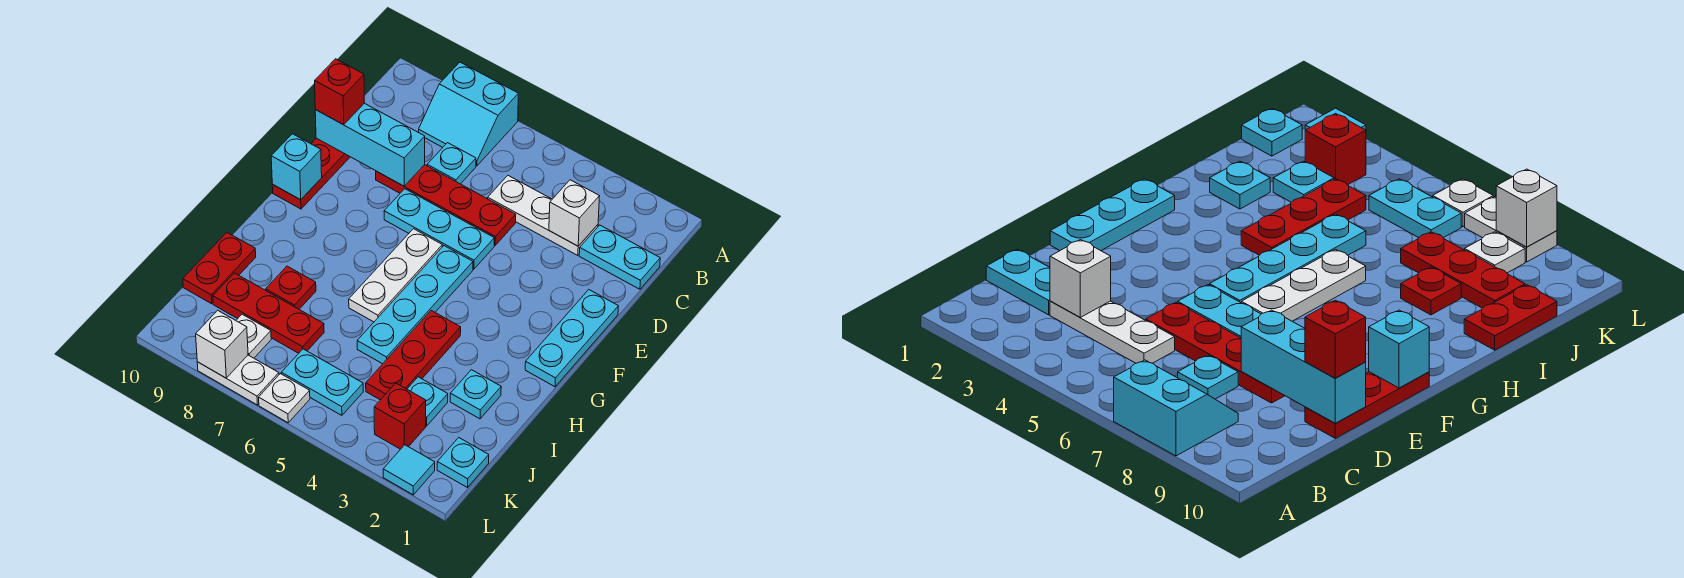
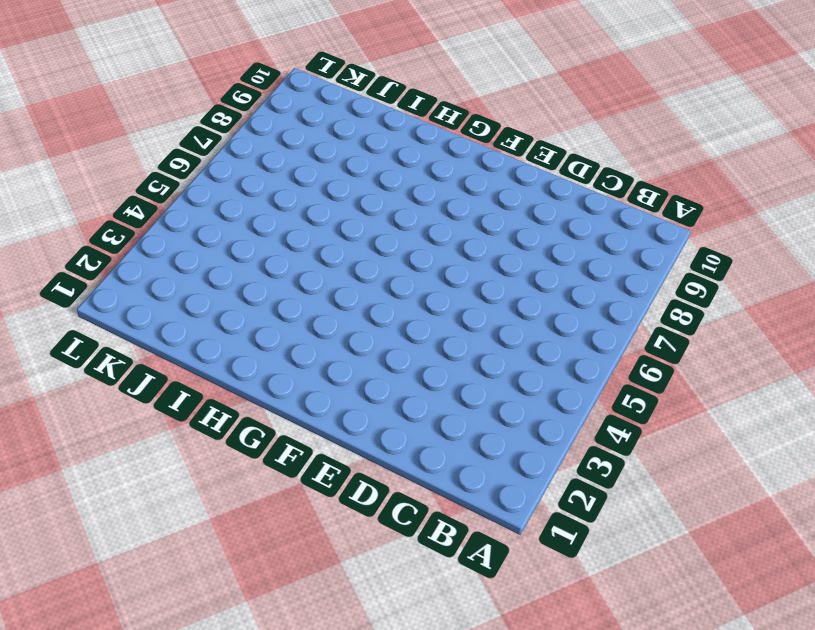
none -> cyan slope A7:B8 level 1 top A
none -> cyan plate C1:C2 level 1
none -> white plate C3:C5 level 1

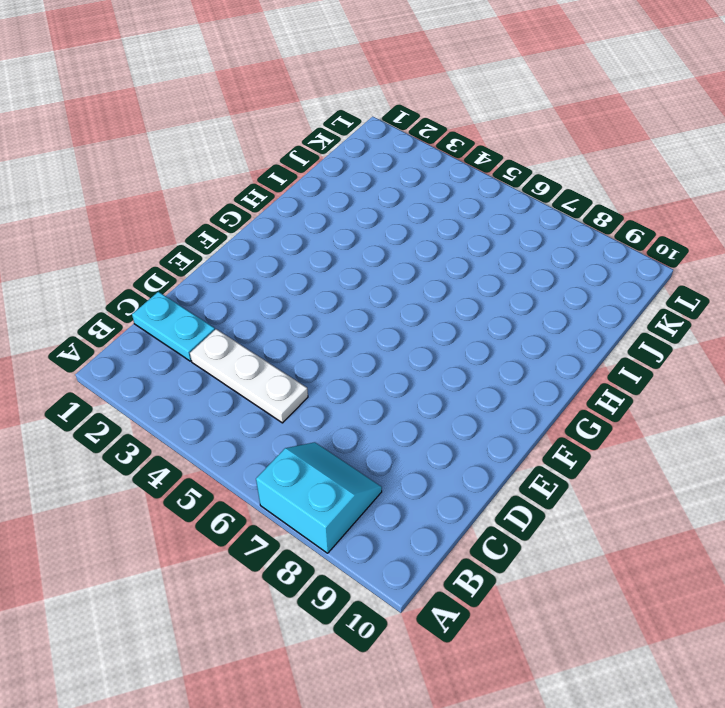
none -> cyan plate C7 level 1
none -> red plate D5:D8 level 1
none -> red plate D10:F10 level 1

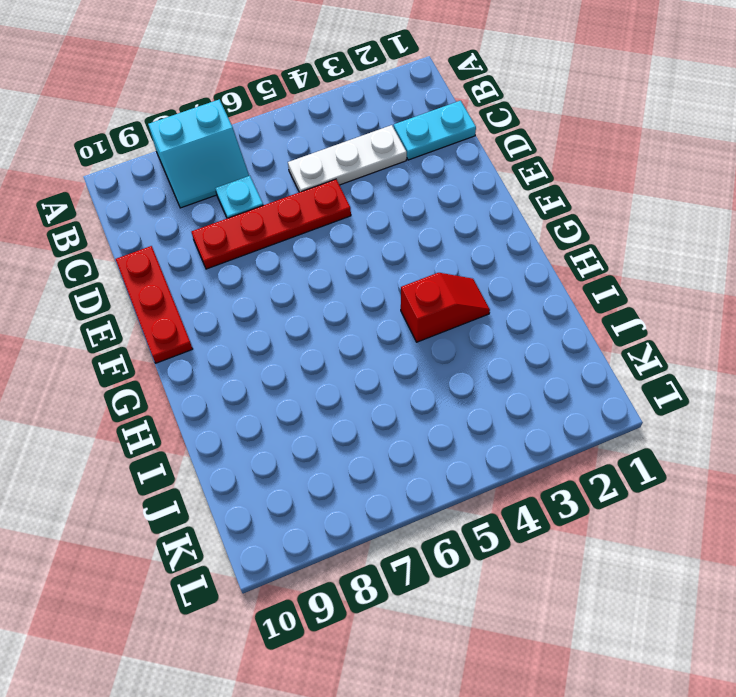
red slope H3:H4 level 1 top 4 -> red plate H4:J4 level 1
none -> cyan plate E1:G1 level 1
none -> cyan plate E5:E7 level 1
none -> cyan plate F5:I5 level 1

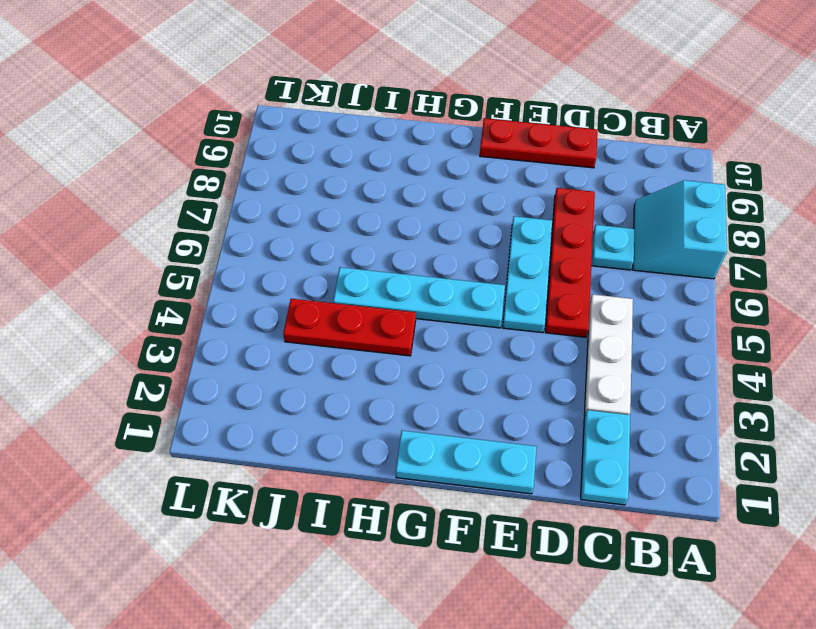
none -> white plate F6:H6 level 1
none -> cyan plate I2 level 1
none -> red plate I8 level 1

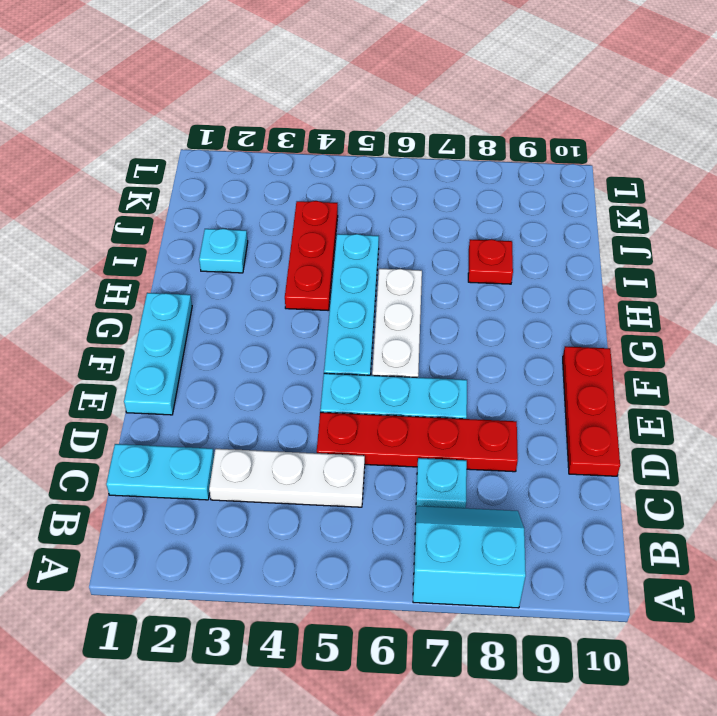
none -> red plate I10:J10 level 1
none -> cyan plate J3 level 1
none -> red plate J7:J9 level 1

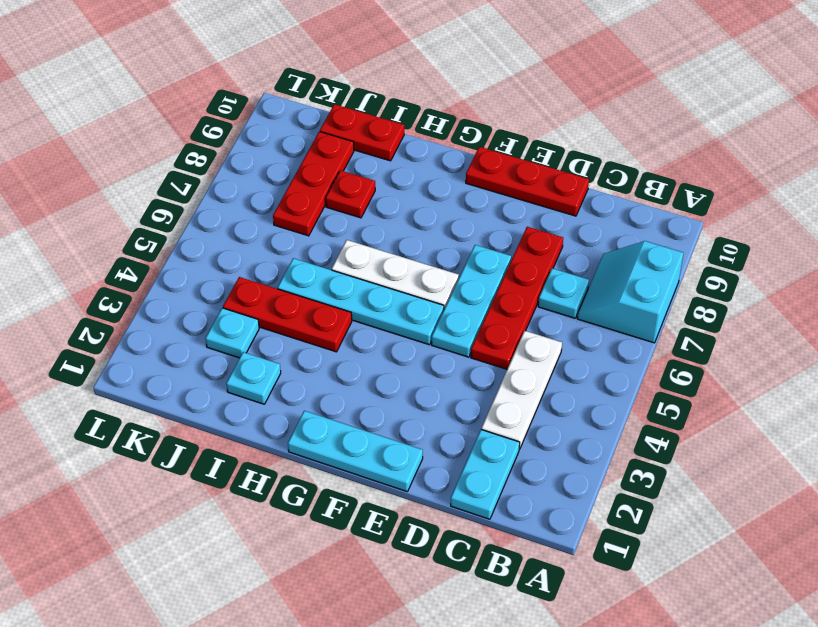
none -> cyan plate K1 level 1
none -> red brick K3 level 1
none -> cyan plate K5:K6 level 1

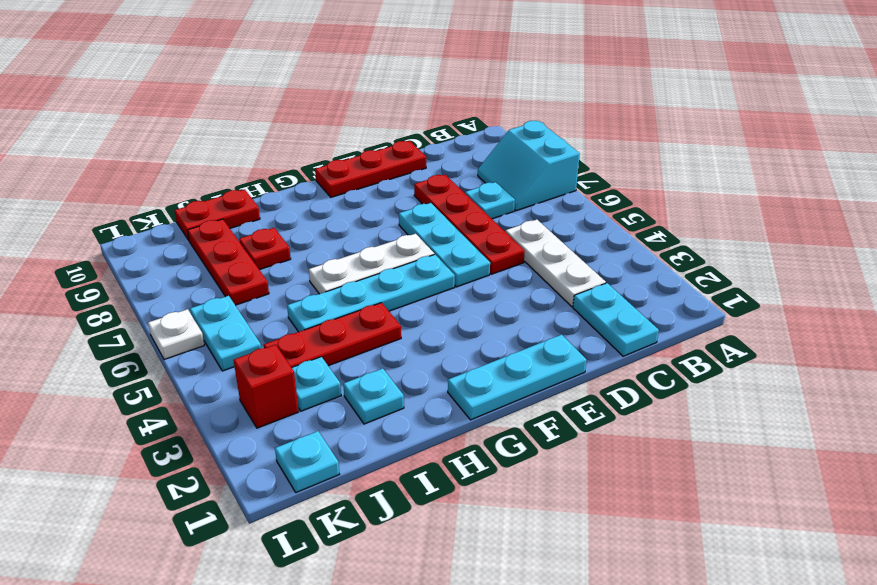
none -> white plate K8 level 1
none -> cyan tile L2 level 1
none -> white plate L7:L8 level 1

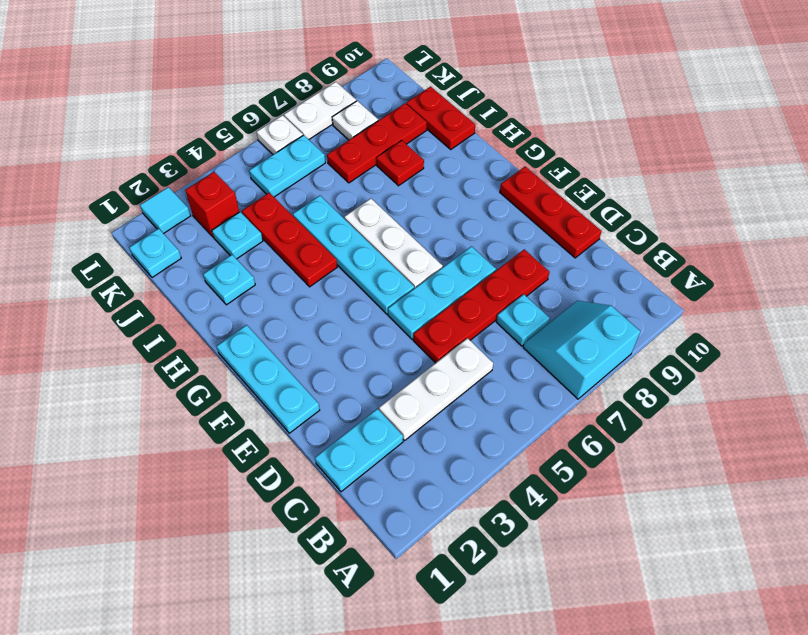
none -> white brick C3 level 2
none -> cyan brick D8:D10 level 2
none -> cyan brick F10 level 2

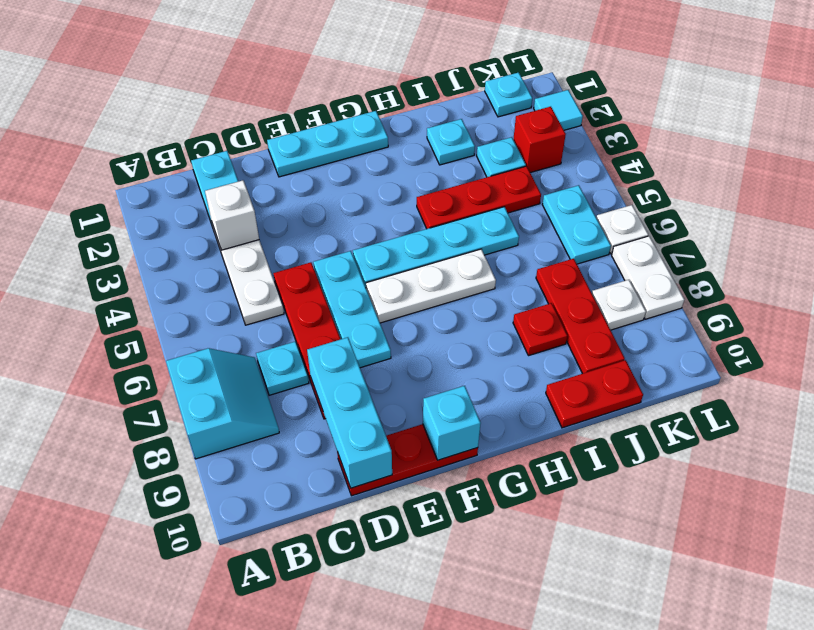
none -> white brick L8 level 2
none -> red brick D10 level 3

